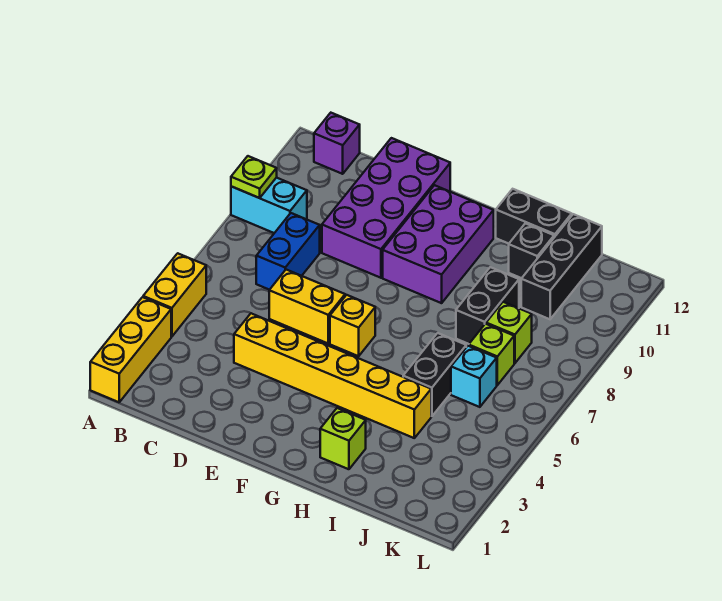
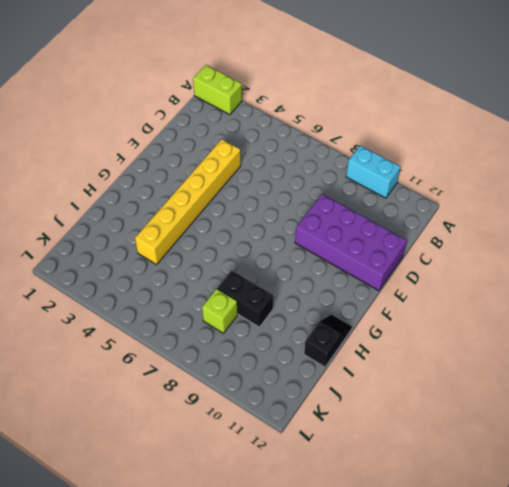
lime brick A1:A2 level 1 -> yellow brick A1:A3 level 1
cyan brick A9:A10 level 1 -> cyan brick A9:B9 level 1
black slope H12:I12 level 1 top I -> black brick H12:I12 level 1
none -> yellow brick A4:A5 level 1
none -> purple brick B12 level 1
none -> blue brick C7:C8 level 1

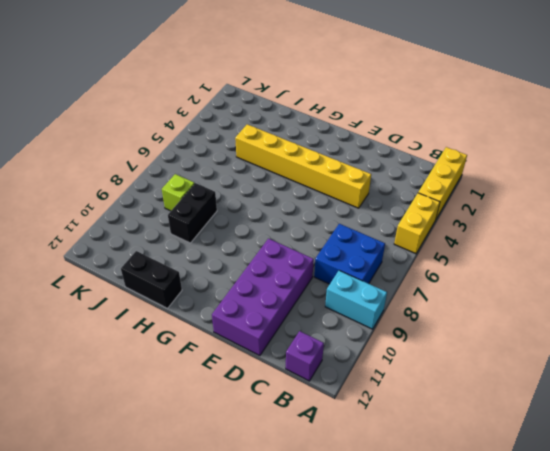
blue brick B7:C8 level 1 -> blue brick C7:C8 level 1
none -> yellow brick D6:E6 level 1
none -> yellow brick F6 level 1
none -> purple brick F9:G11 level 1

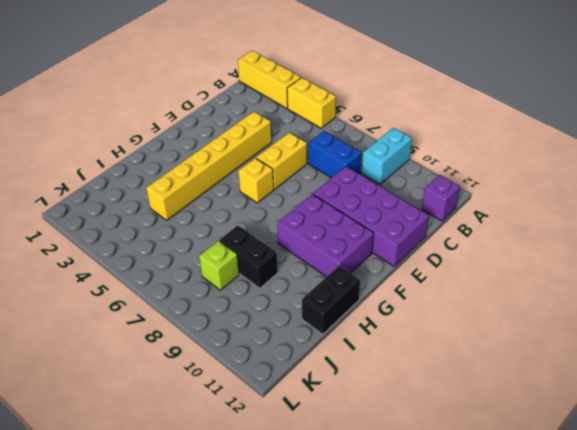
none -> lime brick H2 level 1
none -> black brick I5:I6 level 1
none -> black brick I11 level 1

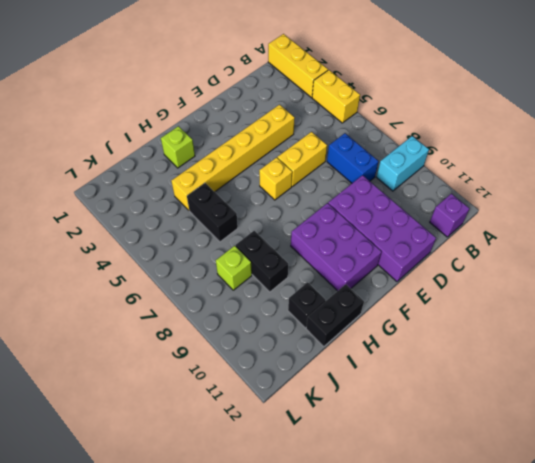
none -> cyan brick J6 level 1
none -> lime brick J7 level 1
none -> black brick J10:J12 level 1

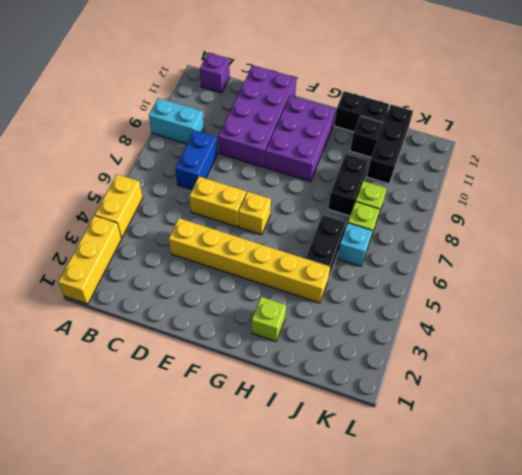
none -> lime plate A9 level 2

